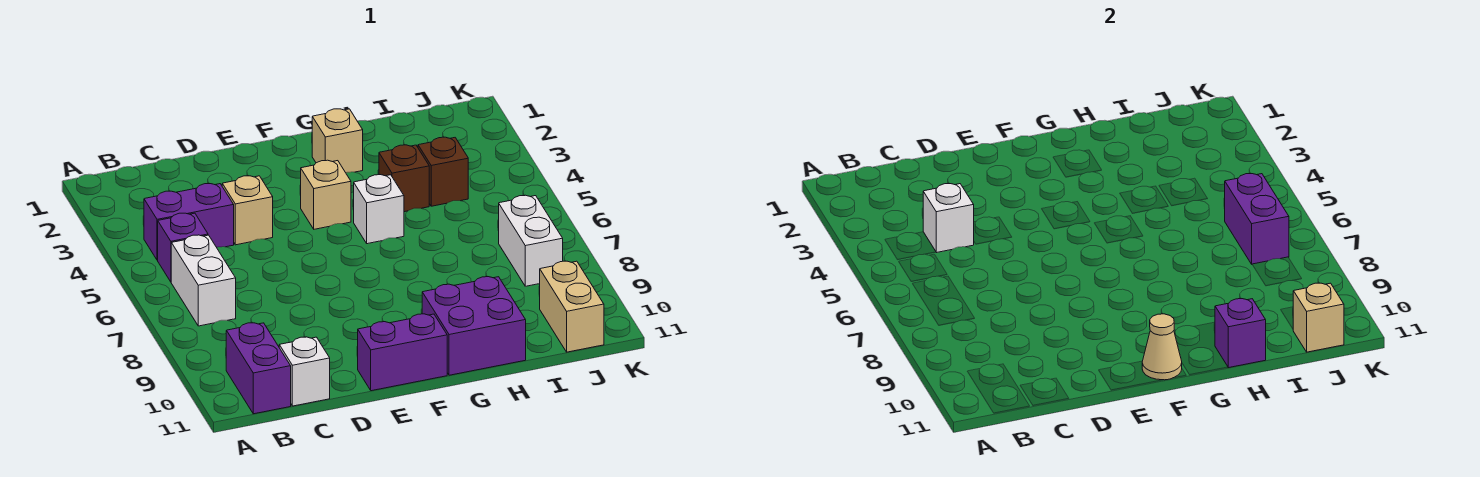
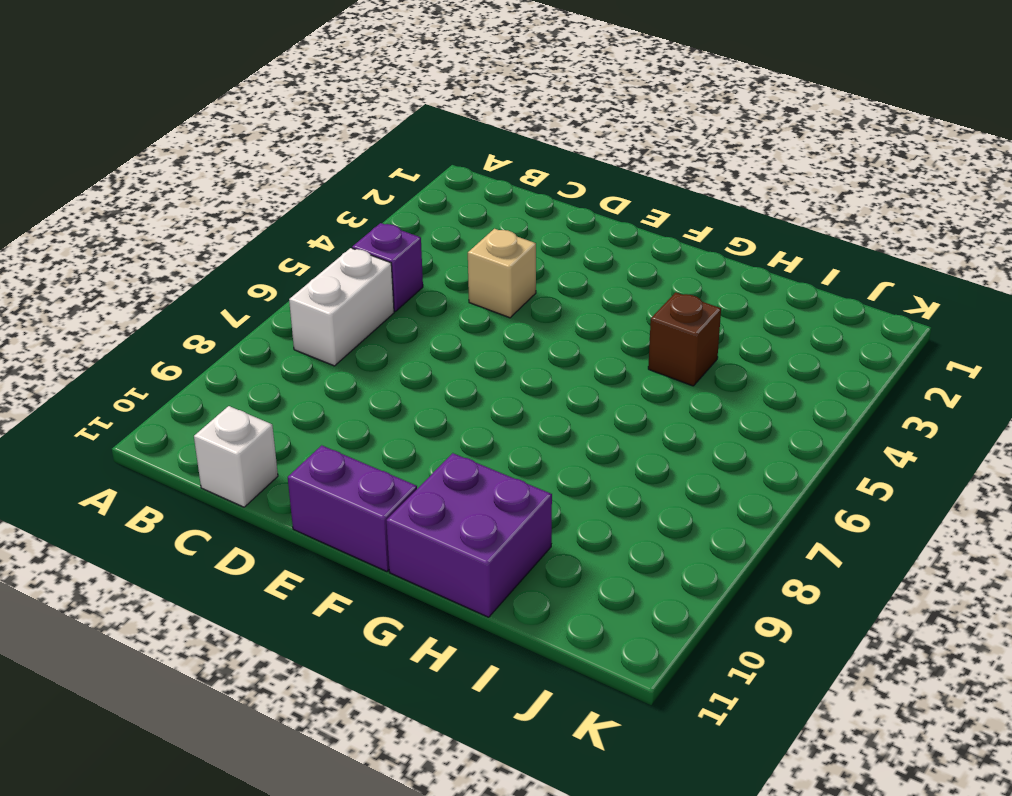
none -> purple brick B4:C4 level 1
none -> purple brick B10:B11 level 1
none -> tan brick F4 level 1

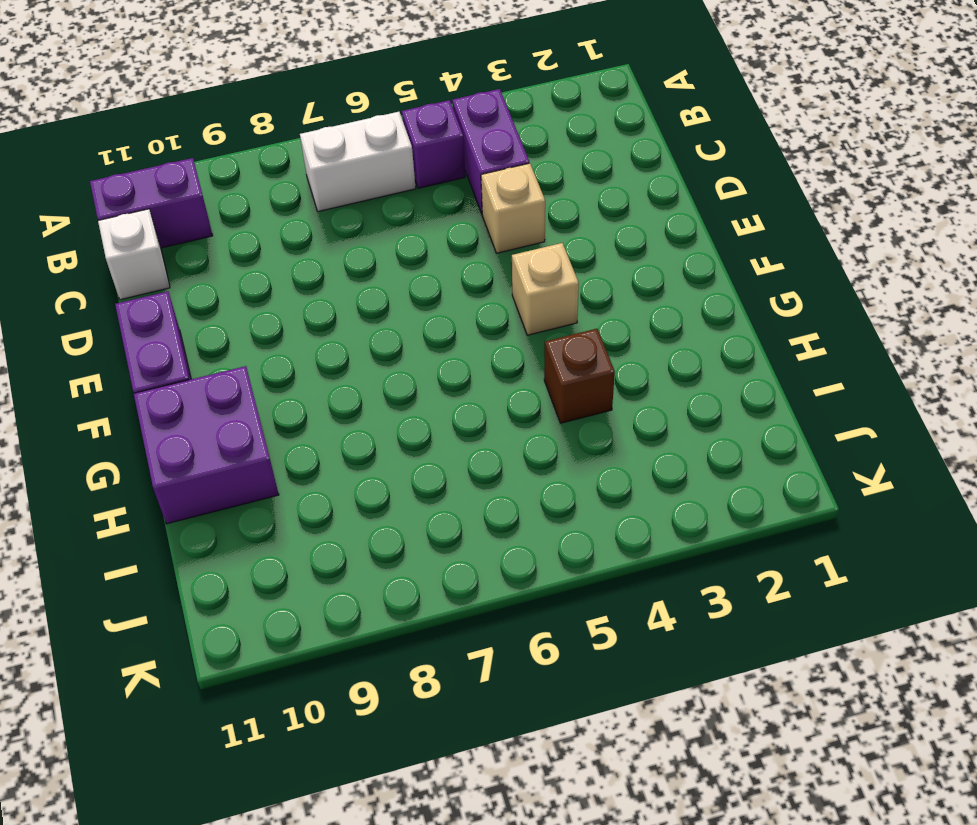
none -> tan brick G2 level 1
none -> white brick G5 level 1
none -> brown brick I4 level 1

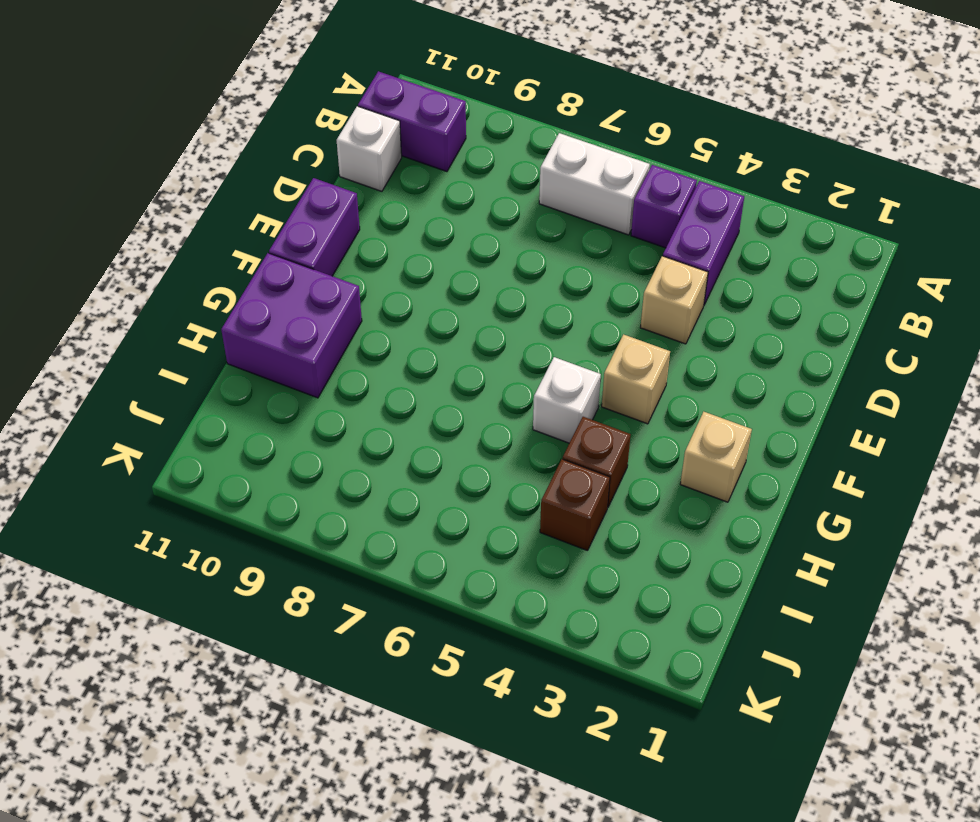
none -> white brick J7:J8 level 1
none -> tan brick J10:J11 level 1
none -> white brick C4 level 2

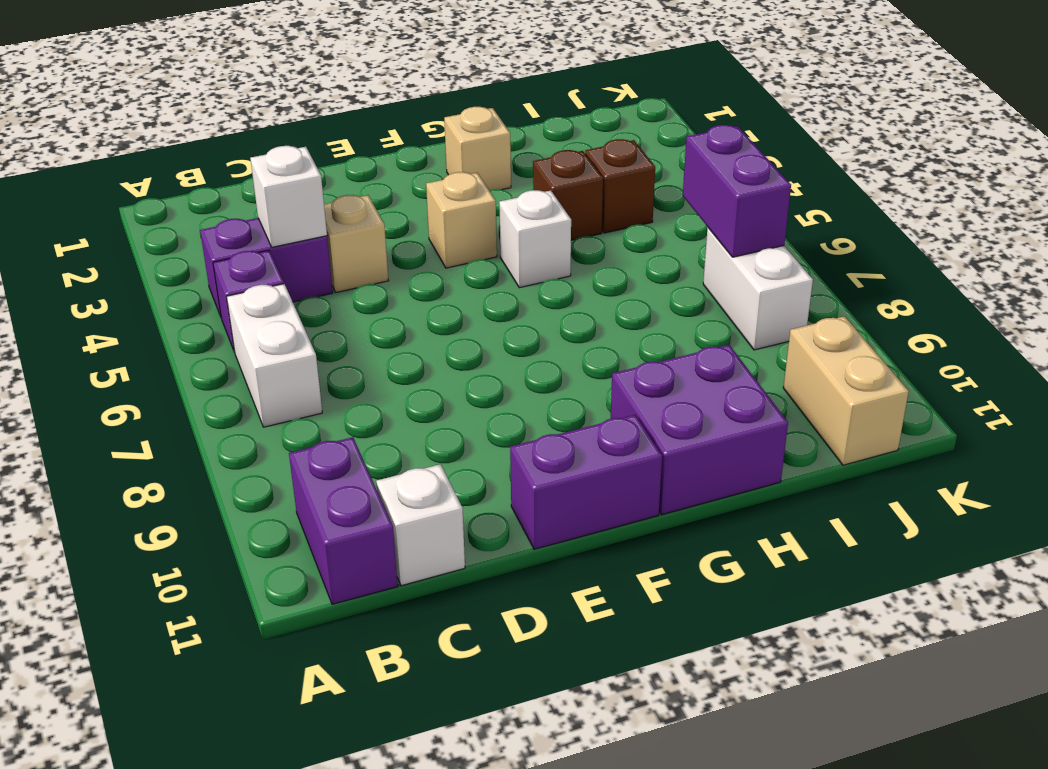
none -> tan cone F11 level 2
none -> purple brick H11 level 2
none -> tan brick J11 level 2

